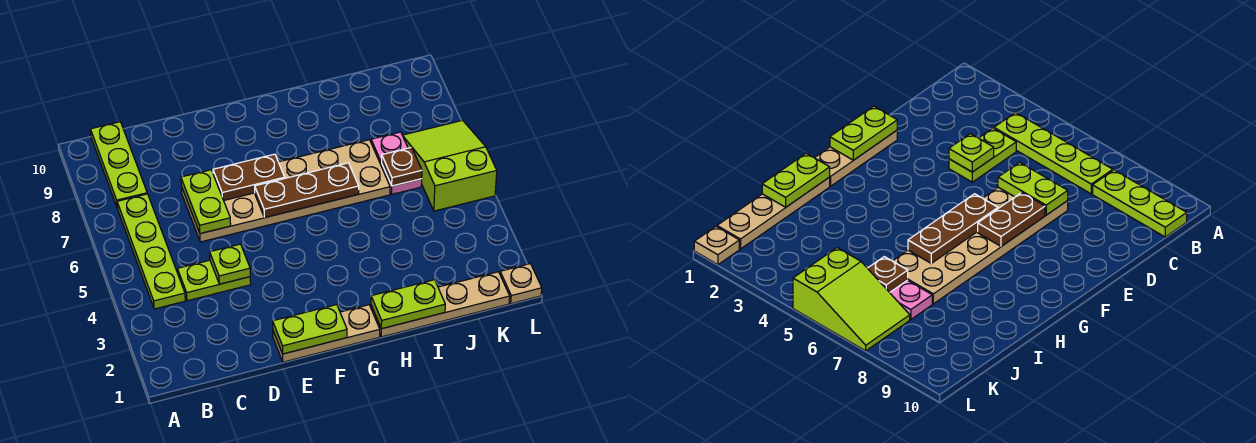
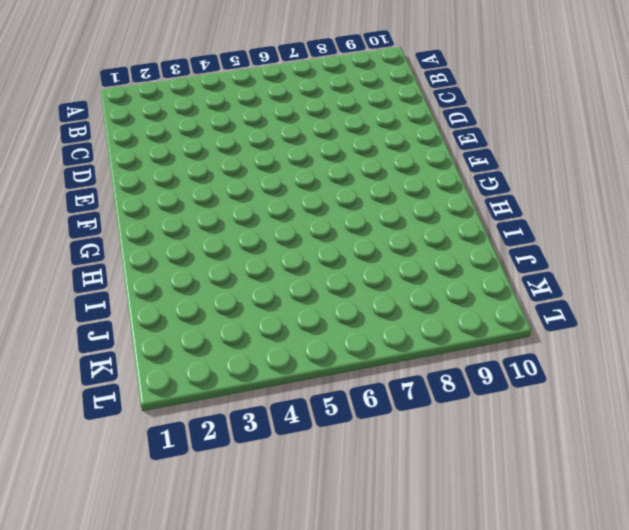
none -> lime plate B4:B7 level 1
none -> lime plate B8:B10 level 1
none -> lime plate C4:D4 level 1

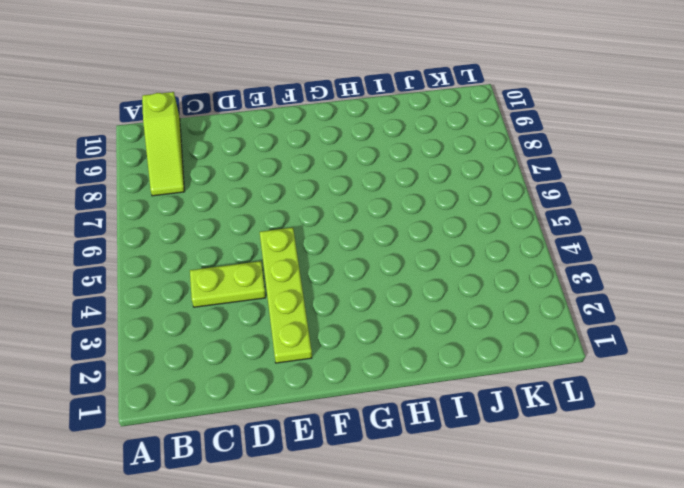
lime slope B8:B10 level 1 top 10 -> lime plate B8:B10 level 1
lime plate E2:E5 level 1 -> lime plate B4:B7 level 1
none -> tan plate D6:I7 level 1
none -> tan plate E1:G1 level 1
none -> tan plate H1:K1 level 1

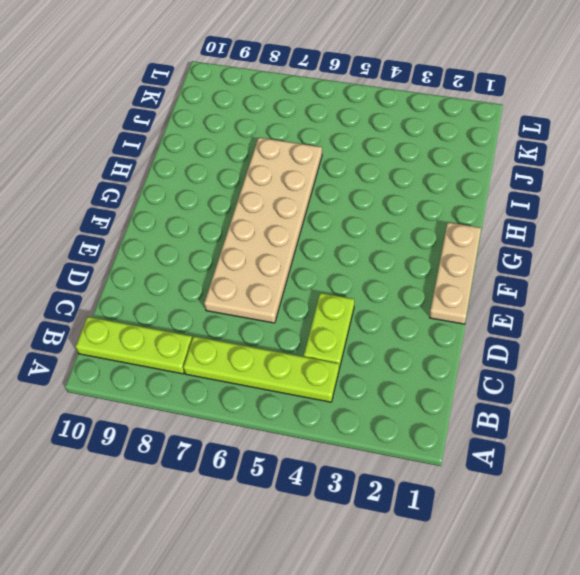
none -> tan plate H1:K1 level 1
none -> pink plate J6:J7 level 1
none -> lime slope K5:L7 level 1 top 5

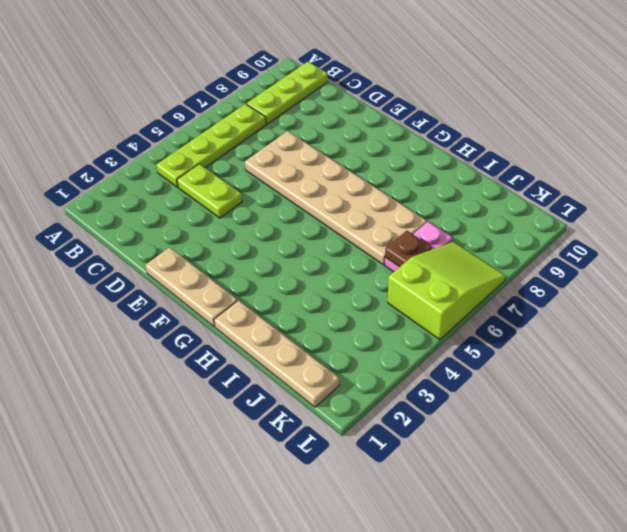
none -> tan plate L1 level 1
none -> lime plate D4 level 2
none -> lime plate D6:D7 level 2

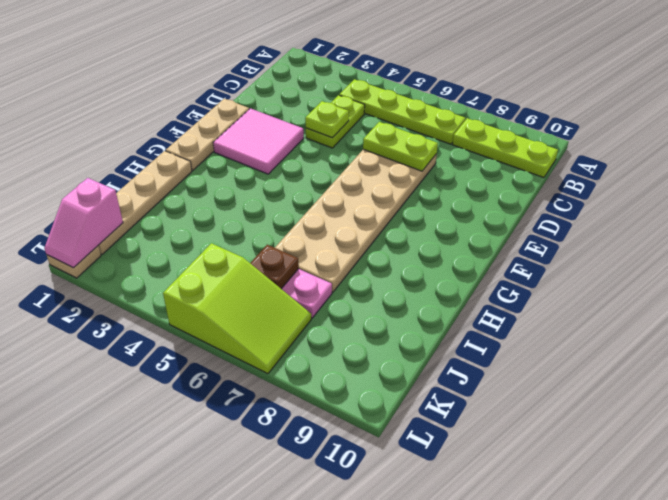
pink tile E2:F3 level 1 -> none
pink slope K1:L1 level 2 top K -> none
none -> lime plate E1:F1 level 2
none -> brown plate E7:F7 level 2
none -> brown plate F6:H6 level 2

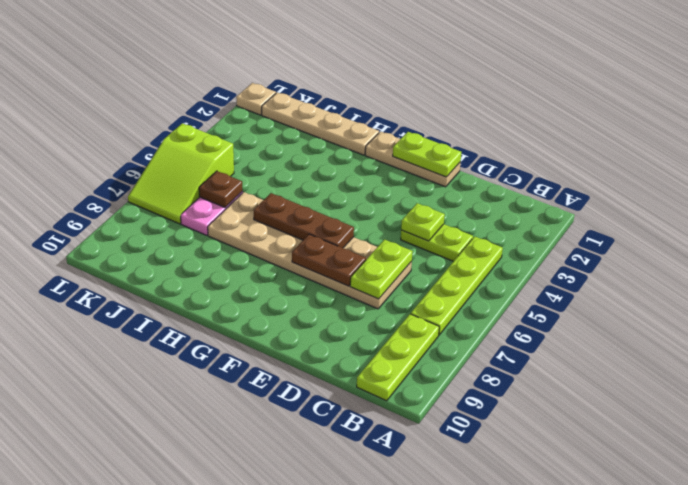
none -> lime plate H1:I1 level 2

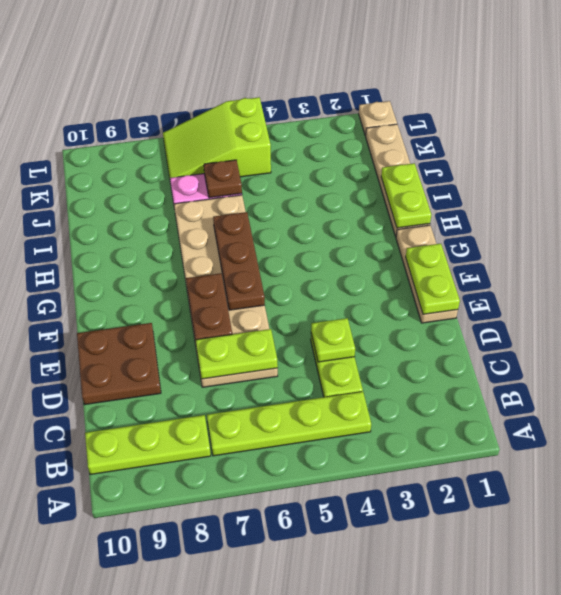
brown plate D9:E10 level 1 -> none

